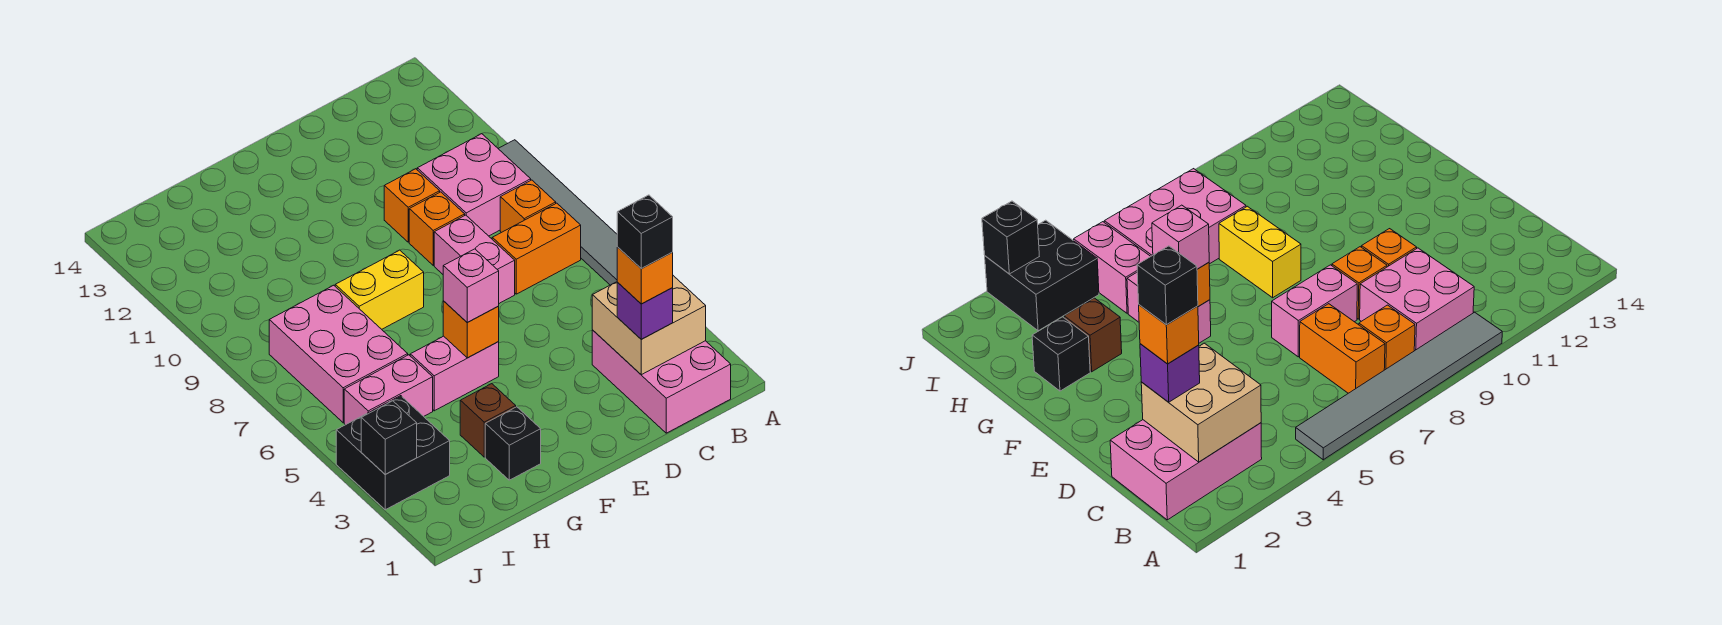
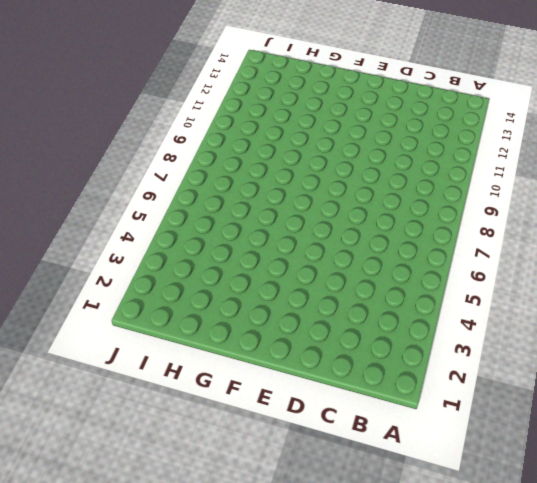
none -> grey tile A5:A10 level 1
none -> pink brick B1:C3 level 1
none -> orange brick B7:C7 level 1

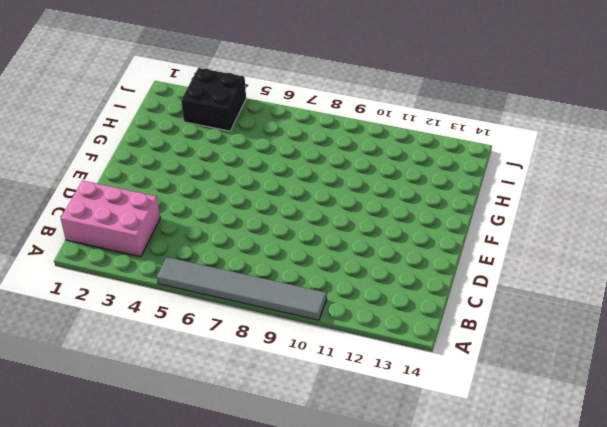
none -> orange brick B7:C7 level 1
none -> orange brick B8 level 1
none -> pink brick B9:C10 level 1

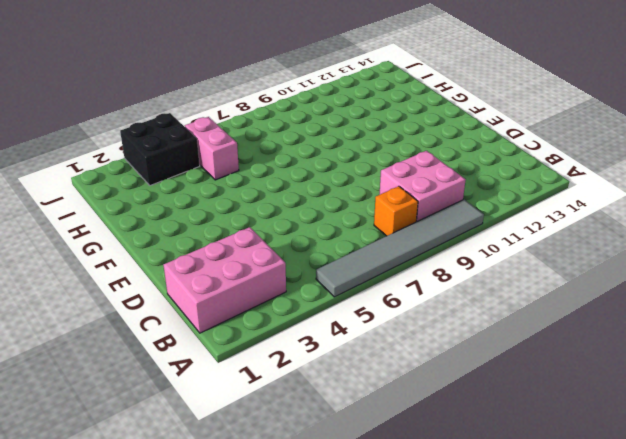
none -> orange brick B7:C7 level 1
none -> pink brick D7:D8 level 1
none -> orange brick D9 level 1

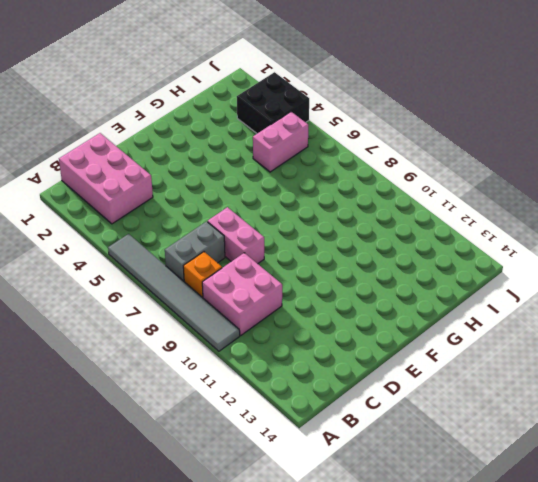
grey brick B7:C7 level 1 -> orange brick B7:C7 level 1
none -> orange brick D9 level 1
none -> orange brick D10 level 1
none -> pink brick F5:G5 level 1

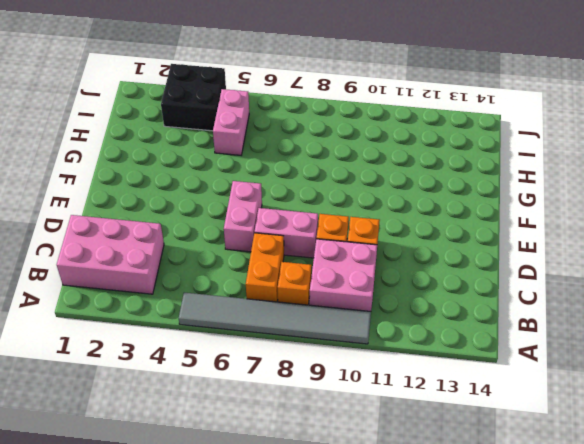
pink brick D6:E6 level 1 -> pink brick F5:G5 level 1
none -> yellow brick F8:G8 level 1
none -> black brick G2 level 1
none -> brown brick G3 level 1

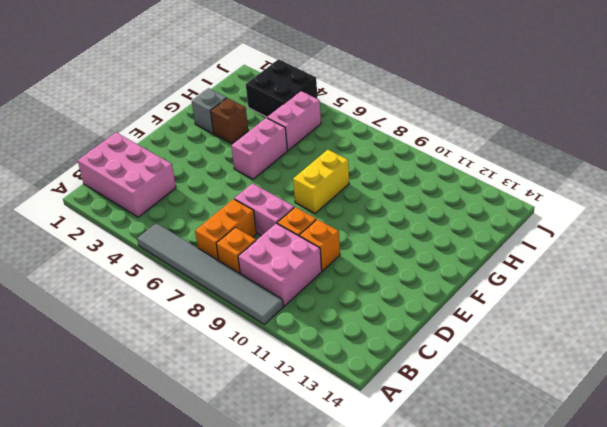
grey brick G2 level 1 -> black brick G2 level 1
none -> pink brick H6:I8 level 1
none -> tan brick B2:C3 level 2
none -> orange brick F5 level 2

